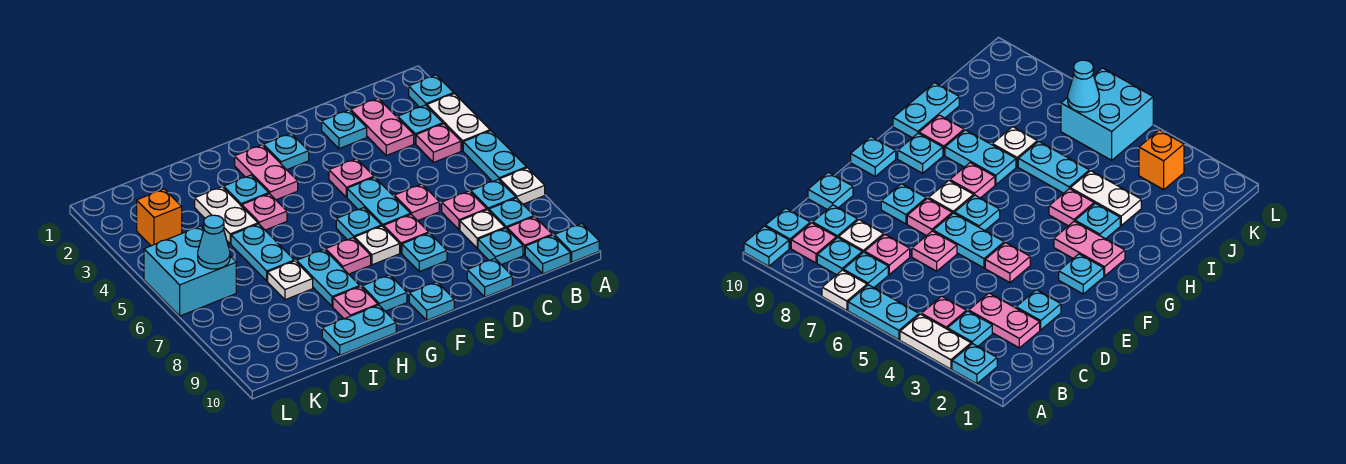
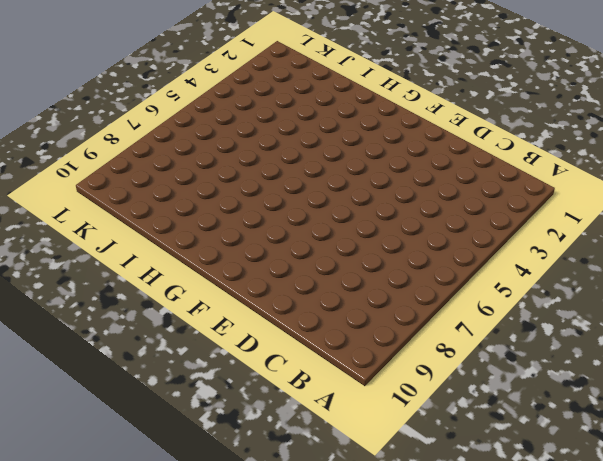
none -> cyan plate A2 level 1
none -> white plate A3:A4 level 1
none -> cyan plate A5:A6 level 1
none -> white plate A7 level 1

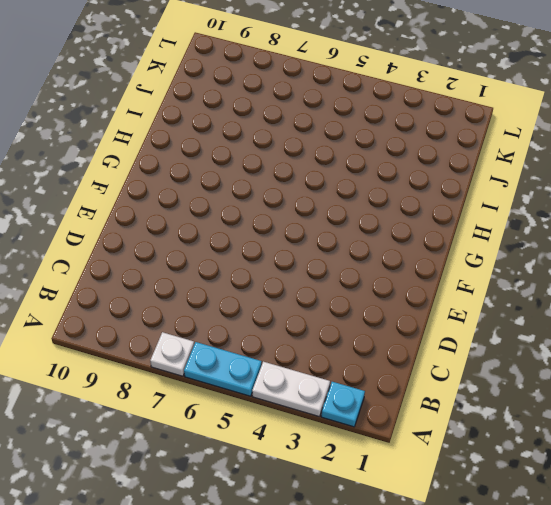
none -> cyan plate A10 level 1
none -> cyan plate B3 level 1
none -> pink plate B4 level 1
none -> cyan plate B7 level 1

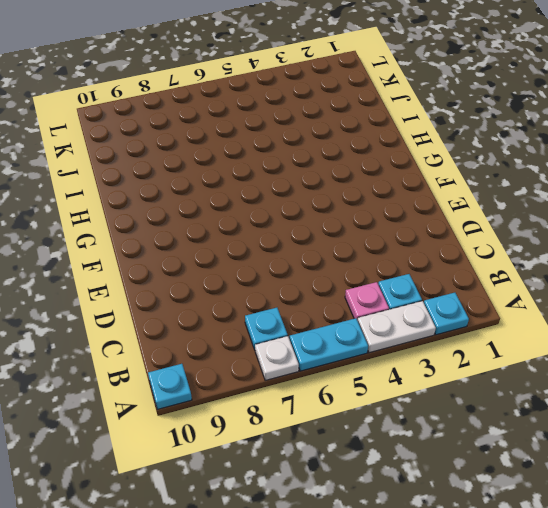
none -> cyan plate B8 level 1
none -> pink plate B9 level 1
none -> cyan plate B10 level 1
none -> pink plate C2:C3 level 1

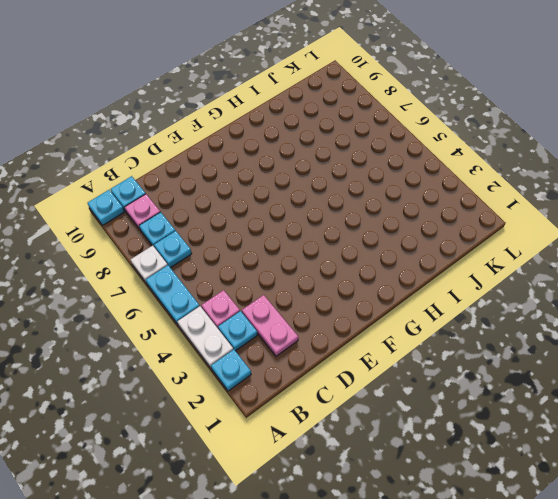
none -> pink plate C7 level 1
none -> white plate C8 level 1
none -> cyan plate C9 level 1
none -> cyan plate D2 level 1

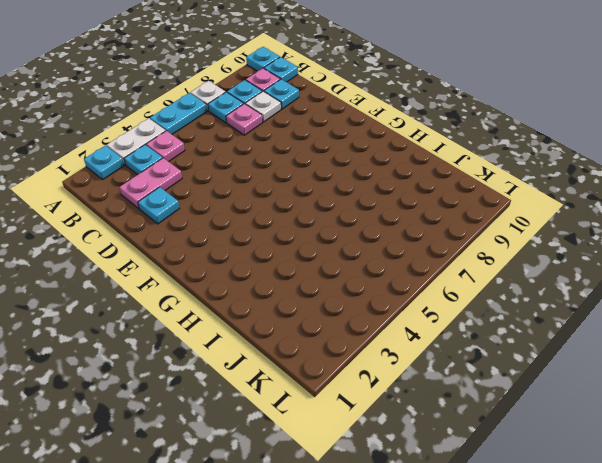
none -> pink plate D6 level 1
none -> cyan plate D10 level 1
none -> pink plate E4 level 1
none -> cyan plate E5:E6 level 1

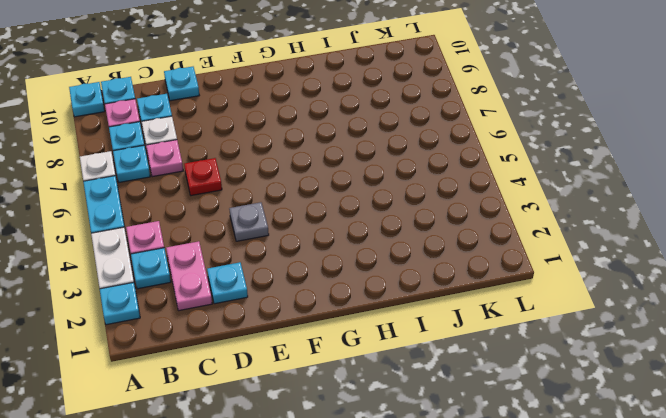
red plate D6 level 1 -> pink plate D6 level 1
grey plate E4 level 1 -> pink plate E4 level 1
none -> cyan plate E5:E6 level 1
none -> pink plate E7 level 1
none -> cyan plate E8 level 1
none -> cyan plate F2 level 1

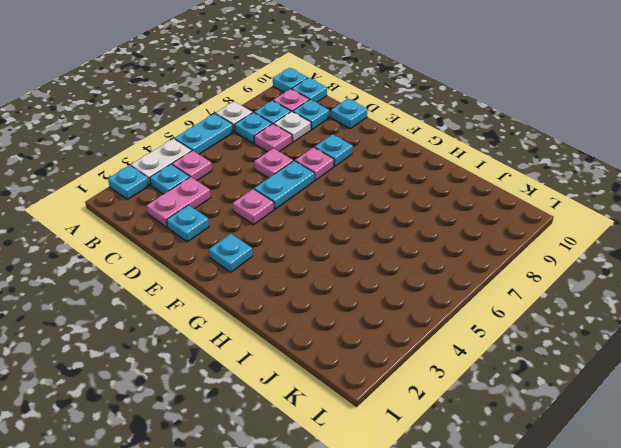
none -> cyan plate F6 level 1
none -> white plate F7 level 1
none -> cyan plate F10 level 1
none -> pink plate G2:G3 level 1

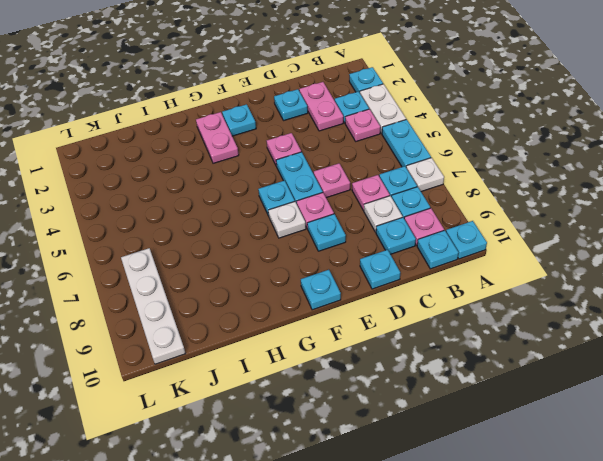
white plate K7:K10 level 1 -> none
none -> pink plate G7 level 1
none -> cyan plate G9 level 1
none -> cyan plate H3 level 1
none -> pink plate H4 level 1

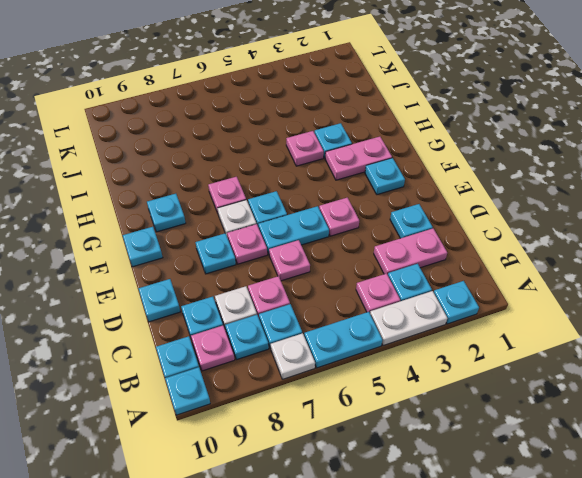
none -> cyan plate H7:H8 level 1
none -> pink plate H9 level 1
none -> cyan plate H10:I10 level 1
none -> white plate I3:I4 level 1

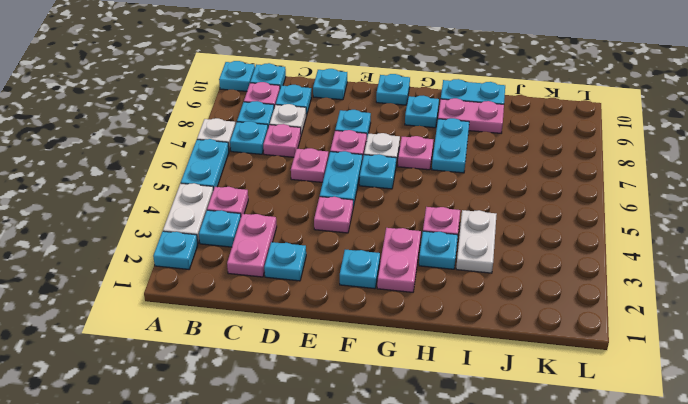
pink plate H9:I9 level 1 -> pink plate H9 level 1
none -> cyan plate I5:I6 level 1
none -> white plate I7 level 1
none -> orange brick K3 level 1
none -> cyan brick K5:L6 level 1

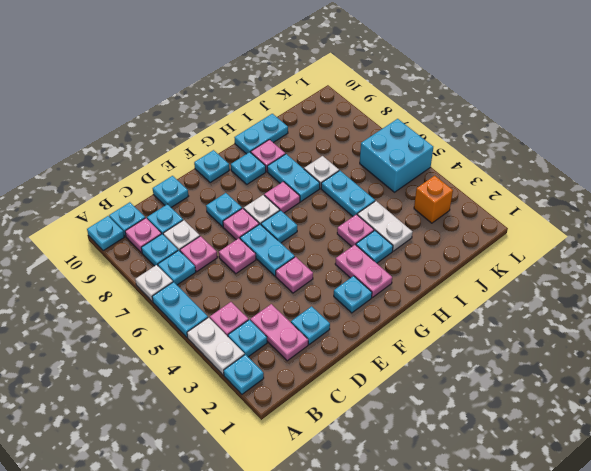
none -> cyan cone K6 level 2

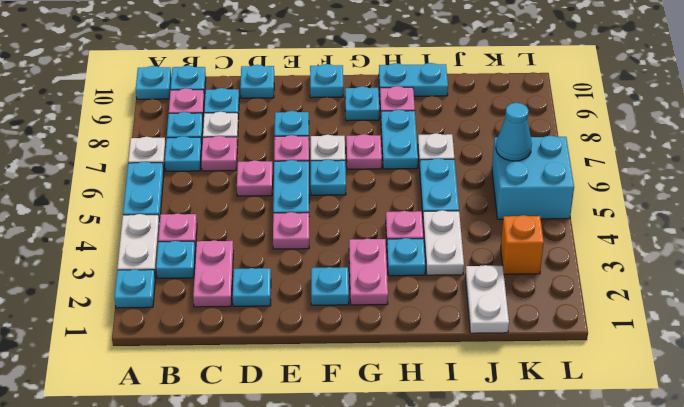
white plate J1:J2 level 1 -> none

